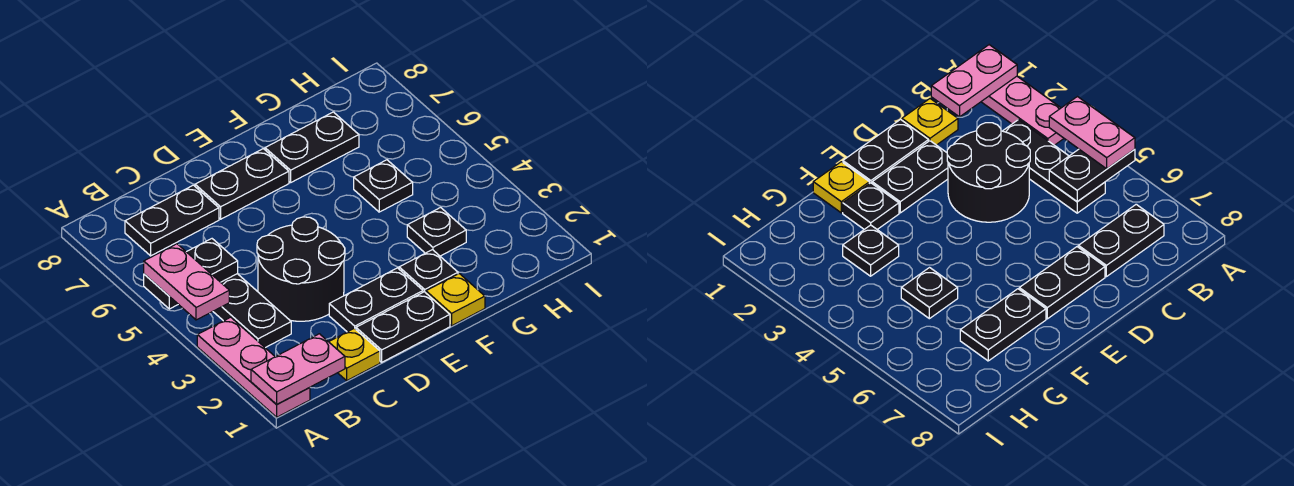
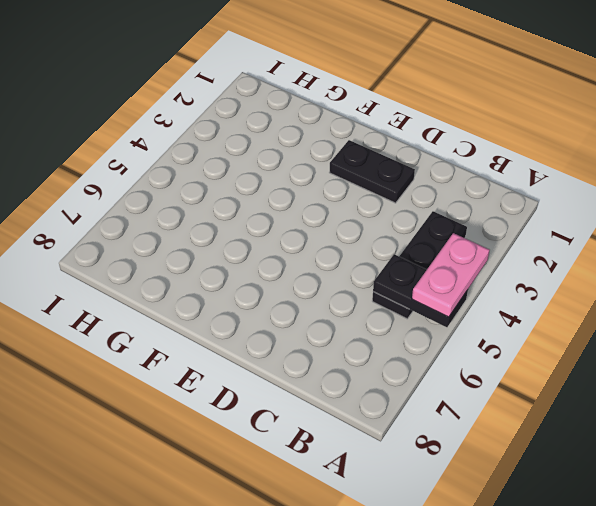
none -> pink plate A1:A3 level 1
none -> black plate B7:C7 level 1
none -> yellow plate C1 level 1

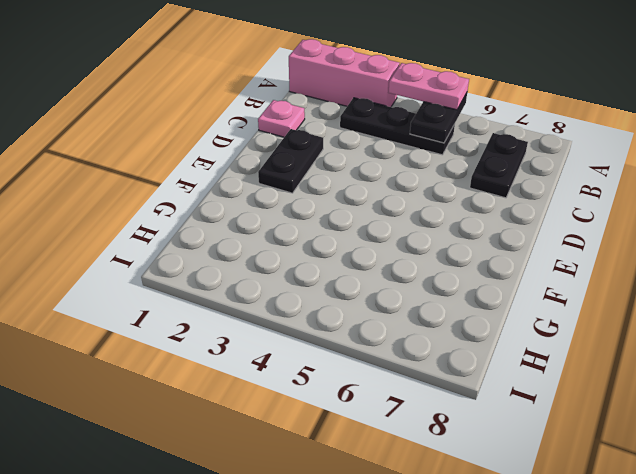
pink brick A1:A3 level 1 -> pink plate A1:A3 level 1
pink plate C1 level 1 -> yellow plate C1 level 1
none -> black round brick C3:D4 level 1
none -> black plate D1:E1 level 1
none -> black plate D7:E7 level 1

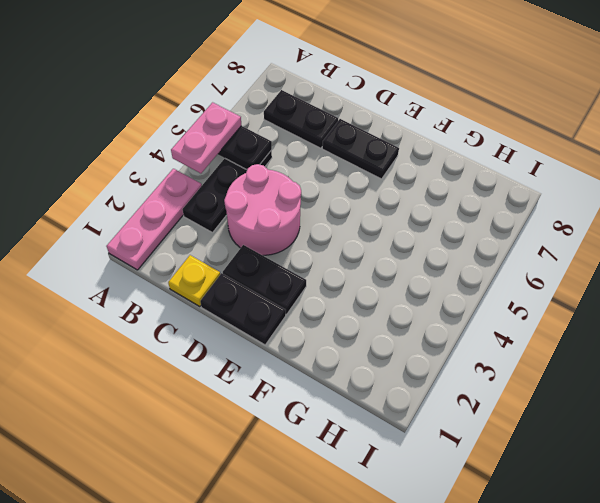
pink round brick C3:D4 level 1 -> black round brick C3:D4 level 1
none -> yellow plate F1 level 1
none -> black plate F2 level 1
none -> black plate F7:G7 level 1

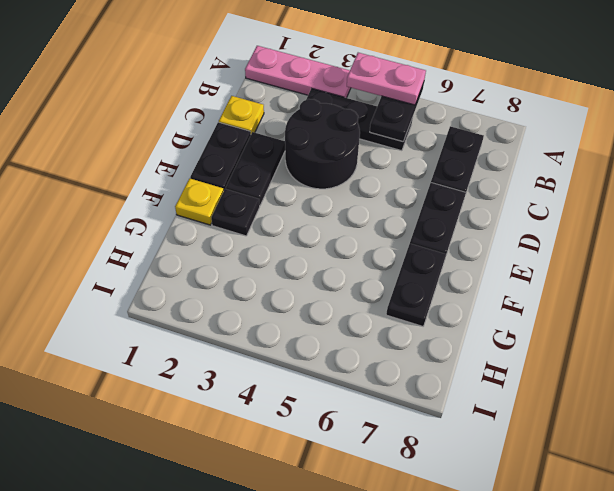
none -> black plate G3 level 1
none -> black plate G5 level 1
none -> pink plate A1:B1 level 2

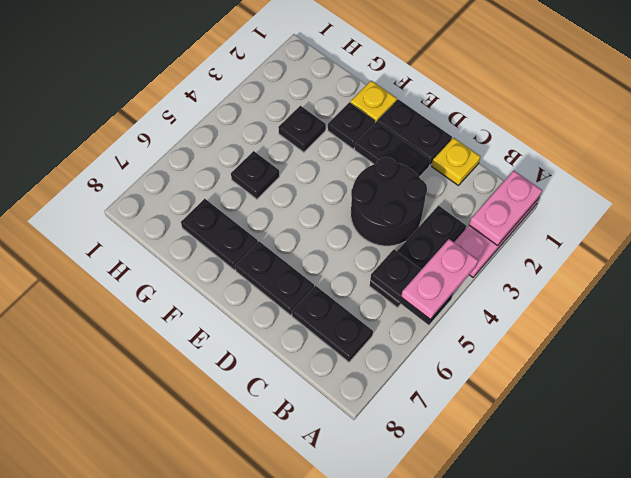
pink plate A1:A2 level 2 -> pink plate A1:B1 level 2

